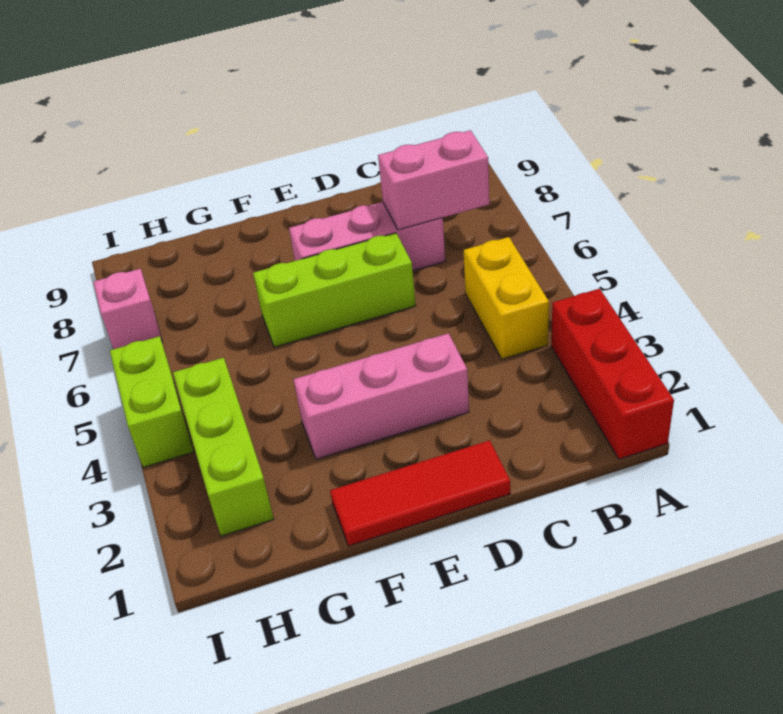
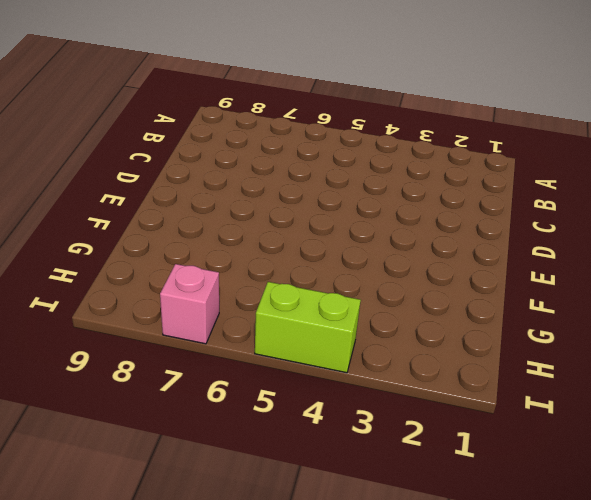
none -> red brick A1:A3 level 1
none -> yellow brick B4:B5 level 1

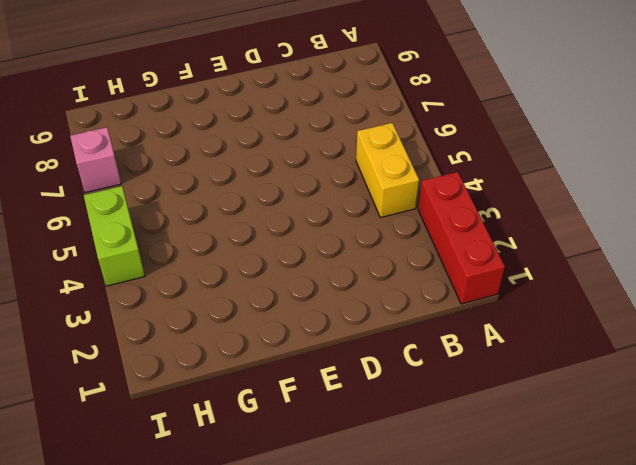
none -> pink brick C7:E7 level 1
none -> red tile D1:F1 level 1

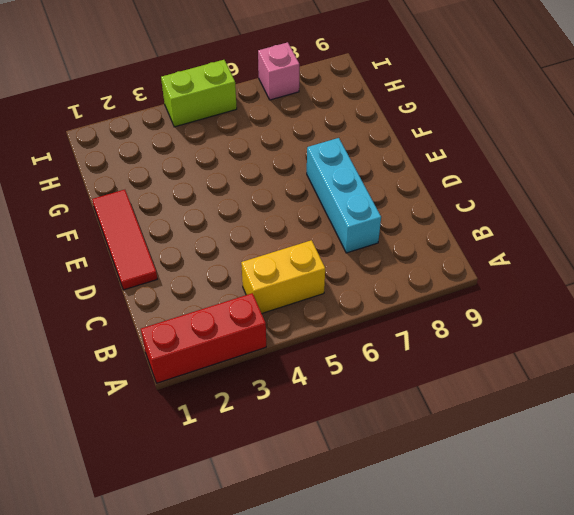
cyan brick C7:E7 level 1 -> pink brick C7:E7 level 1
none -> pink brick D3:F3 level 1
none -> lime brick D6:F6 level 1

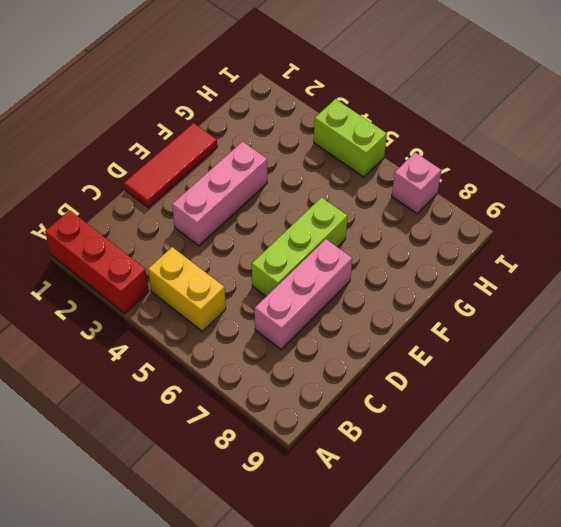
none -> lime brick H2:H4 level 1
none -> pink brick B7:C7 level 2

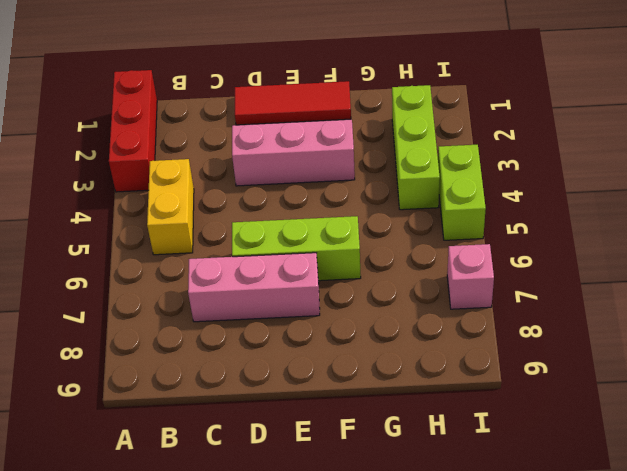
none -> pink brick B7:C7 level 2

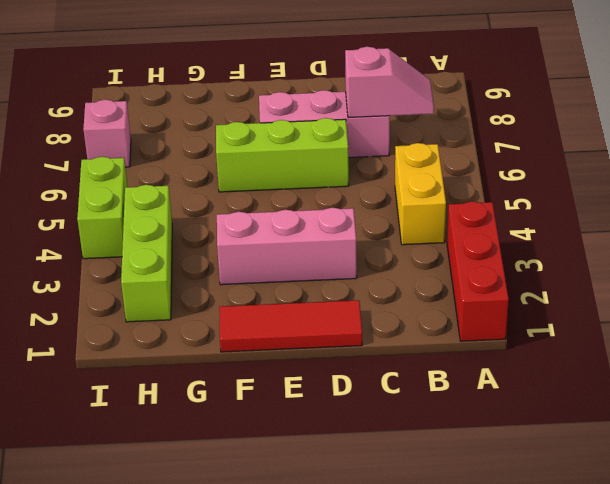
pink slope B7:C7 level 2 top C -> pink brick B7:C7 level 2

